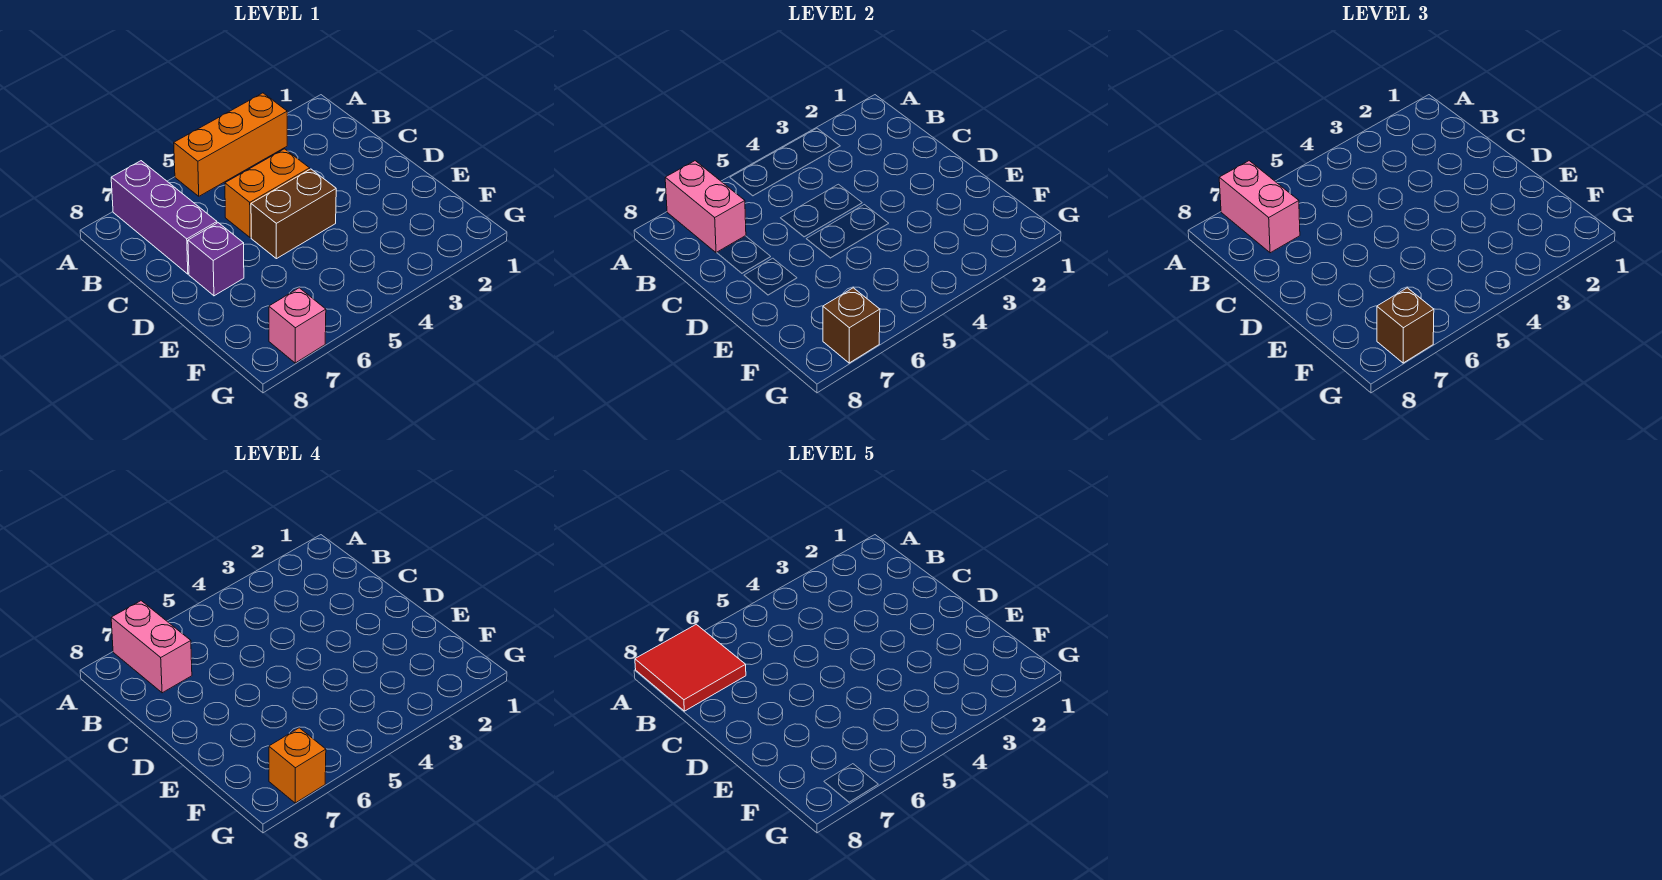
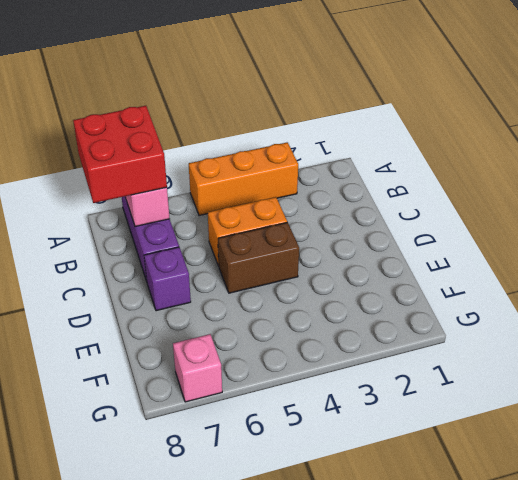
red brick A7:B8 level 3 -> pink brick A7:B7 level 3
none -> brown brick G7 level 2
none -> brown brick G7 level 3
none -> pink brick A7:B7 level 4

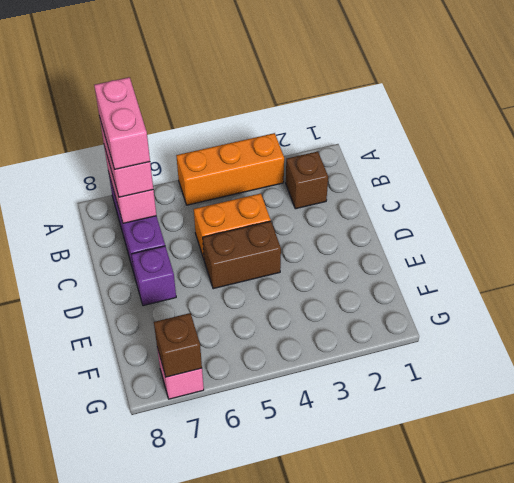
brown brick B2 level 1 -> brown brick G7 level 3
none -> orange brick G7 level 4
none -> red tile A7:B8 level 5

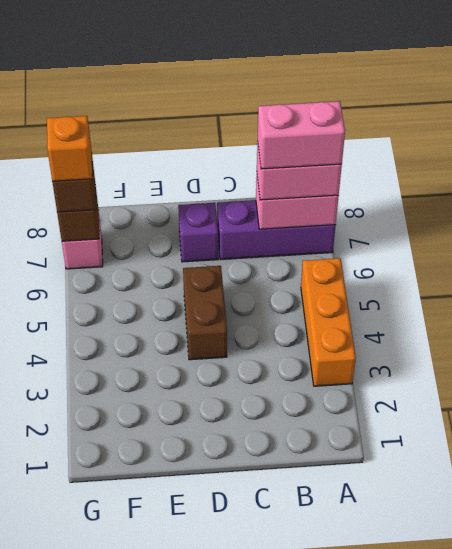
none -> orange brick C4:C5 level 1
none -> red tile A7:B8 level 5

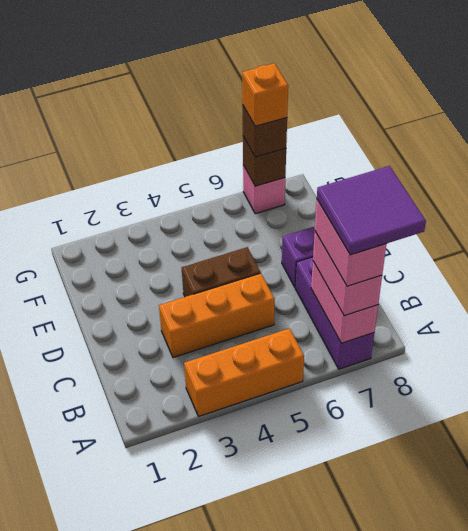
purple tile A7:B8 level 5 -> red tile A7:B8 level 5
orange brick C3:C5 level 1 -> orange brick C4:C5 level 1

